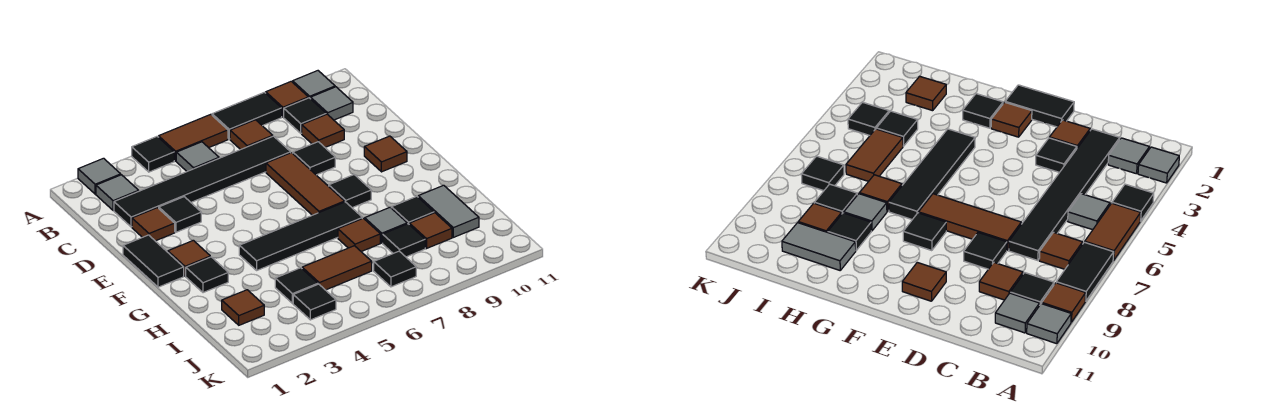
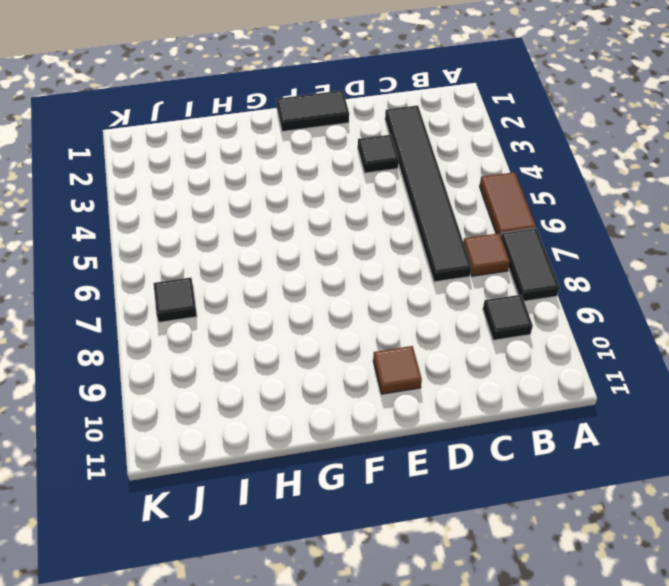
none -> grey tile A2 level 1
none -> black tile A4 level 1
none -> brown tile A9 level 1
none -> grey tile A10 level 1

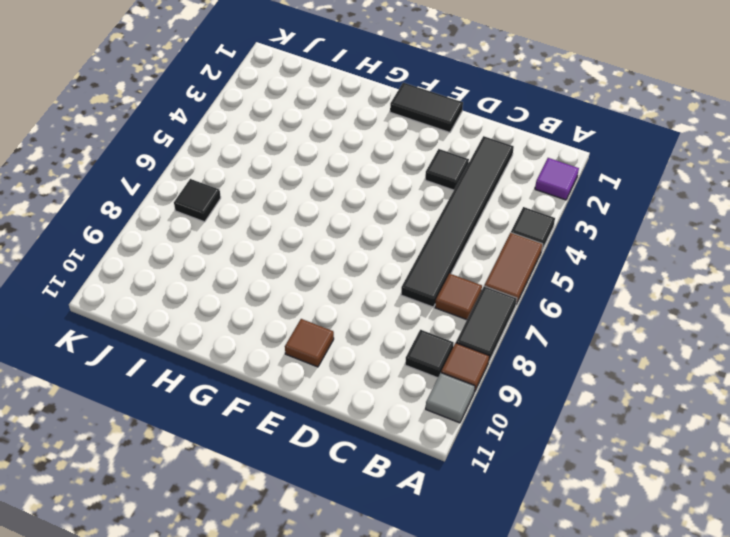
purple tile A2 level 1 -> grey tile A2 level 1
none -> grey tile B2 level 1
none -> grey tile B5 level 1
none -> grey tile B10 level 1
none -> brown tile C9 level 1

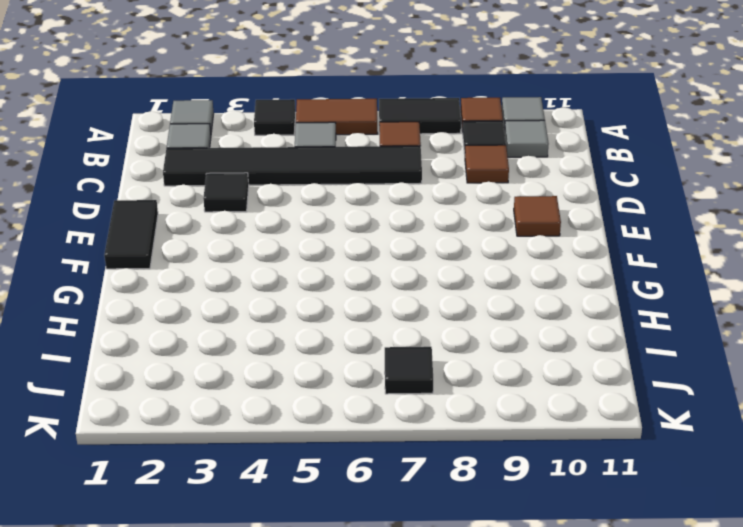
none -> brown tile D2 level 1
none -> brown tile D7:F7 level 1
none -> black tile D8 level 1
none -> brown tile F2 level 1

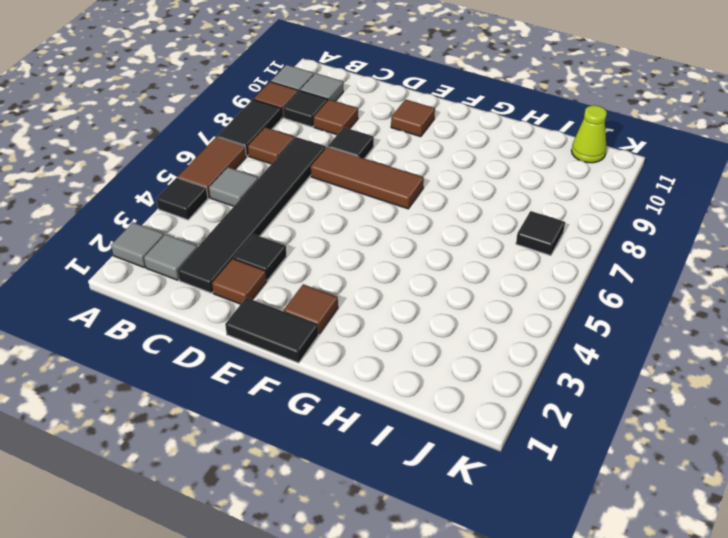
lime cone J11 level 1 -> none
none -> black tile F8 level 1
none -> black tile G2 level 1
none -> black tile G4:G7 level 1
none -> brown tile H7 level 1

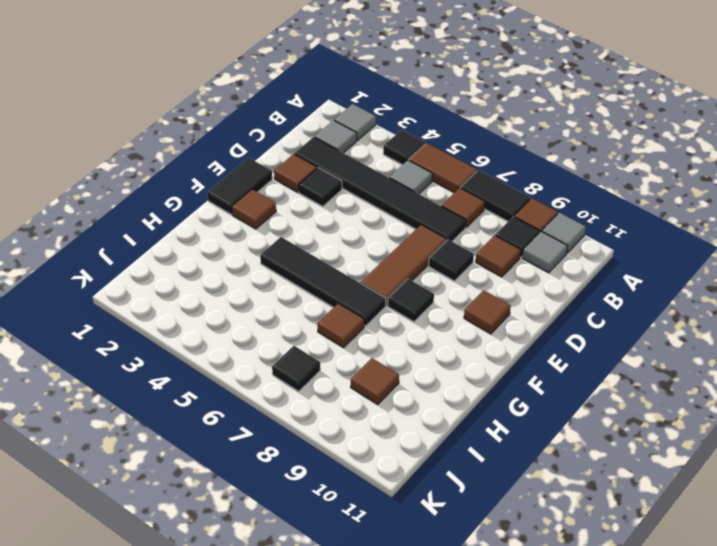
none -> black tile G2 level 1
none -> grey tile H8 level 1
none -> black tile H9 level 1
none -> grey tile H10:I10 level 1

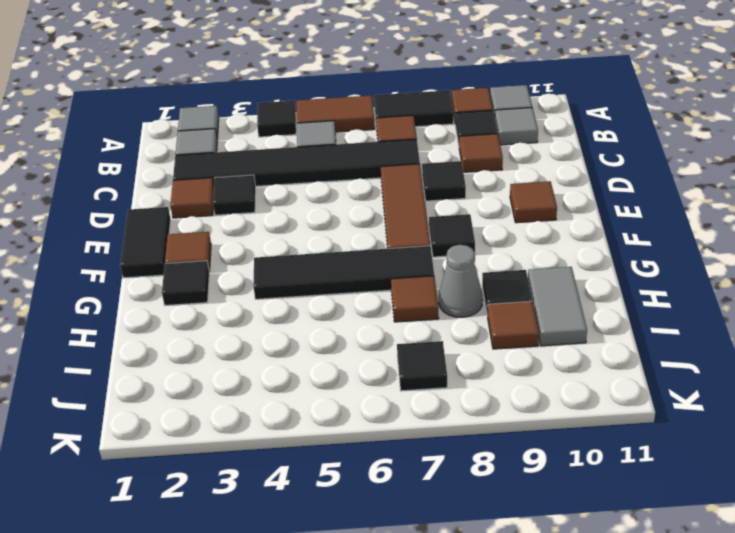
grey cone H8 level 1 -> grey tile H8 level 1
none -> brown tile I2 level 1
none -> black tile I4 level 1
none -> brown tile I5:I6 level 1
none -> black tile I8 level 1

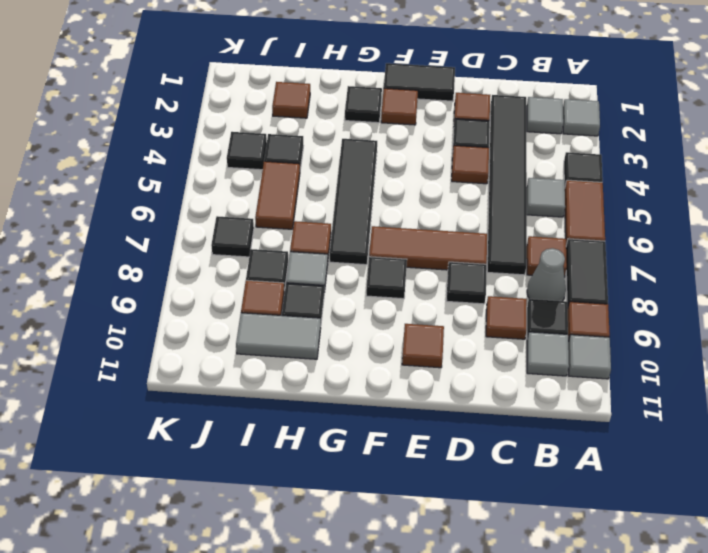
grey cone B8 level 1 -> none
brown tile D4 level 1 -> none

